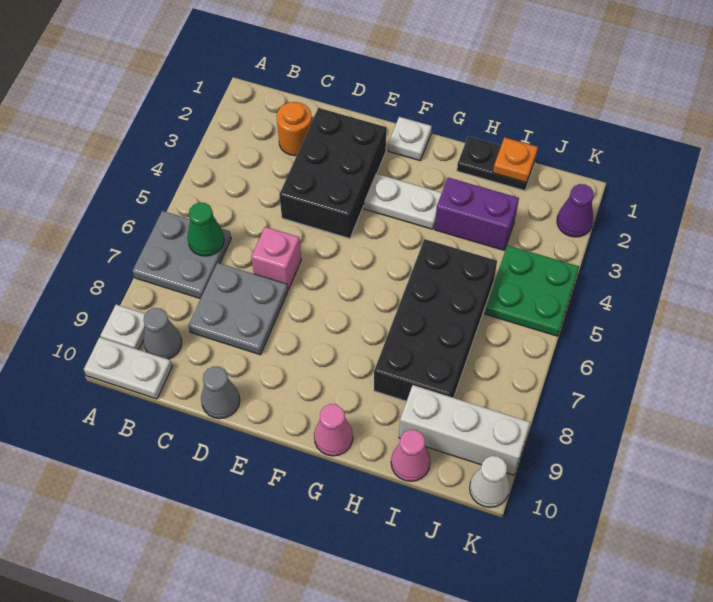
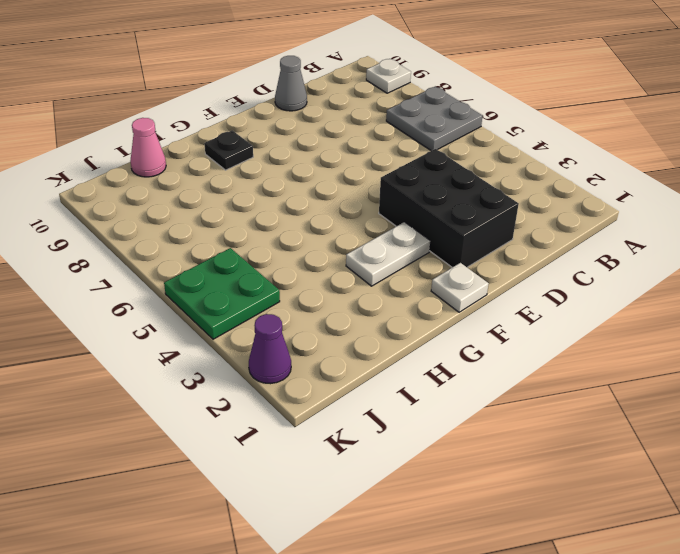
black plate G9 level 1 -> none
none -> white plate A10:B10 level 1
none -> grey cone B9 level 1
none -> orange round brick C2 level 1

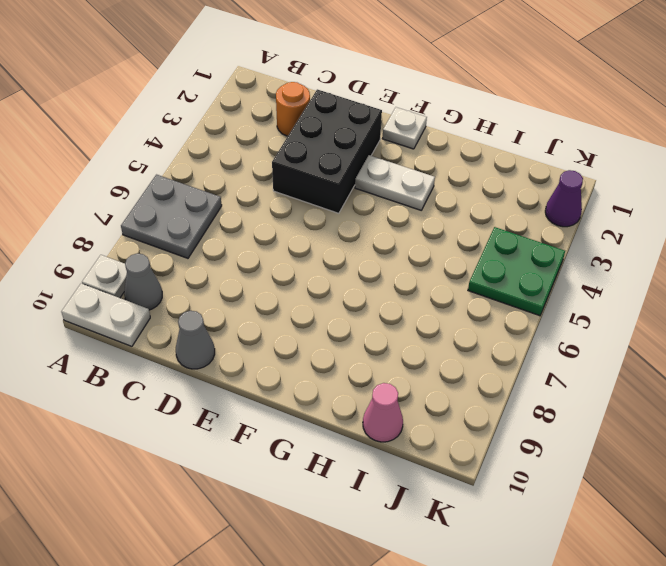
none -> grey plate C7:D8 level 1
none -> pink brick D6 level 1
none -> pink cone G10 level 1

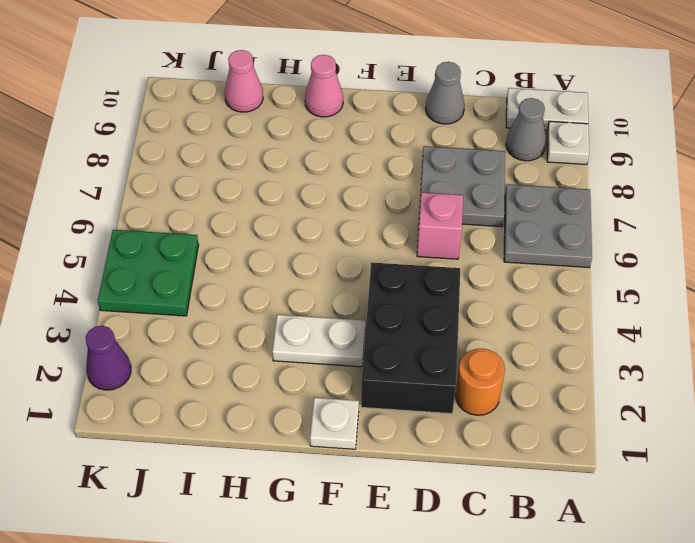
none -> black plate H1:I1 level 1
none -> purple brick H3:I3 level 1
none -> black brick H5:I8 level 1

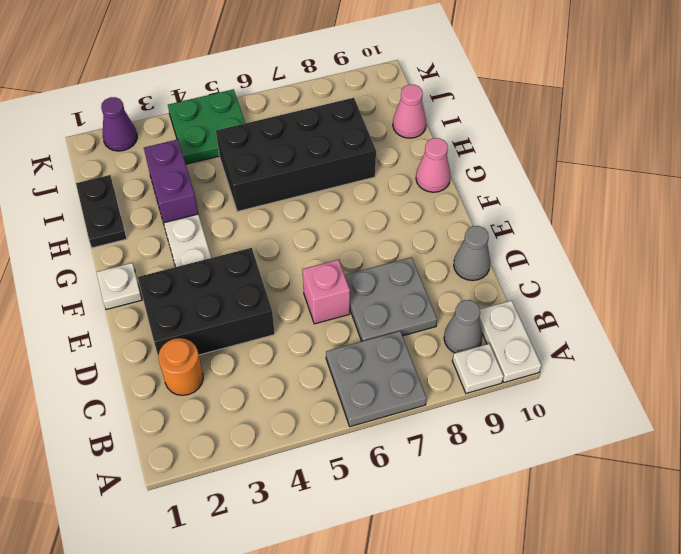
none -> white brick I9:K9 level 1
none -> white cone K10 level 1
none -> green cone B6 level 2

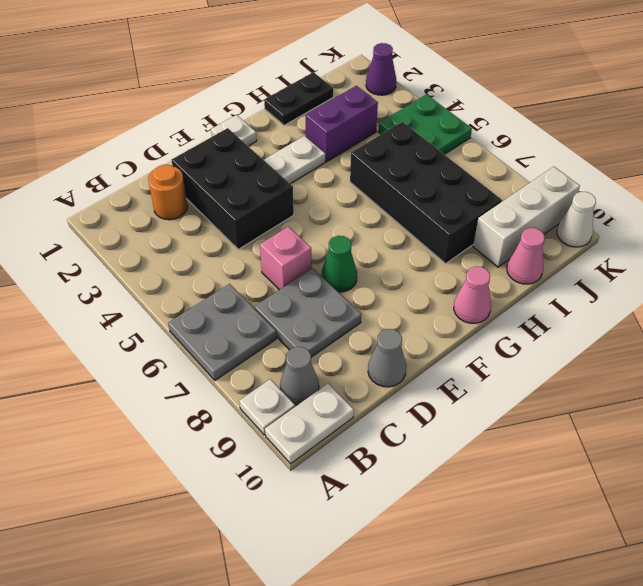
green cone E7 level 1 -> green cone B6 level 2
none -> orange plate I1 level 2

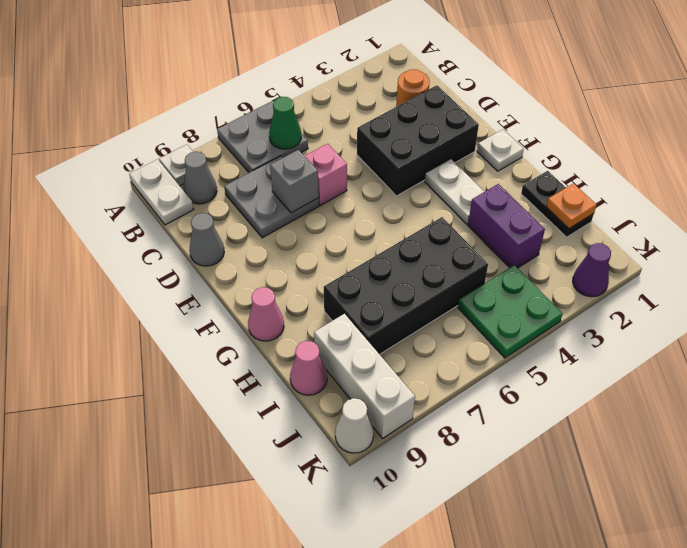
grey brick D7 level 2 -> none

